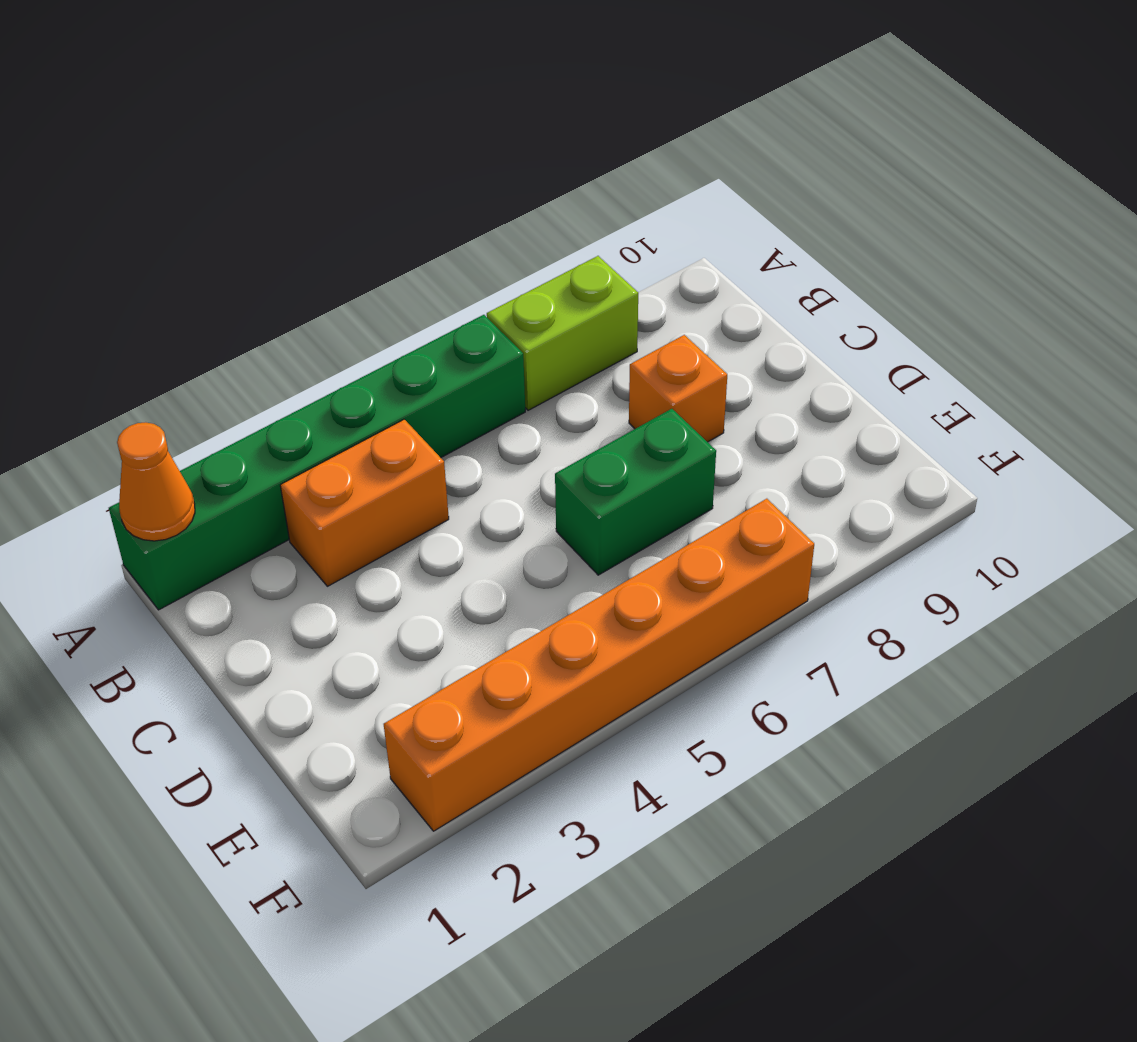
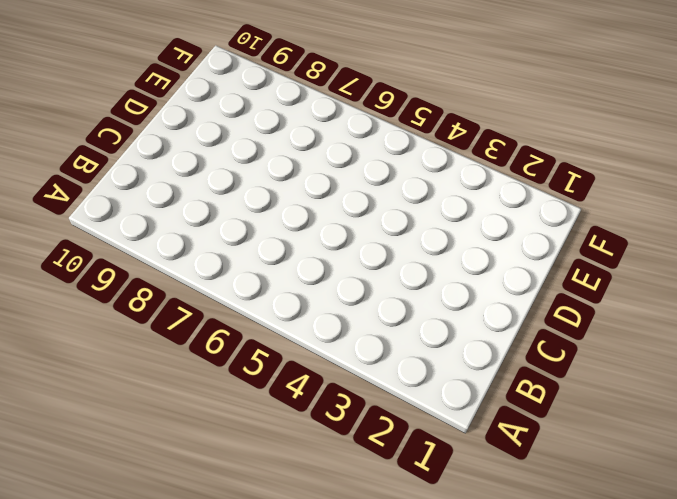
none -> green brick A1:A6 level 1
none -> lime brick A7:A8 level 1

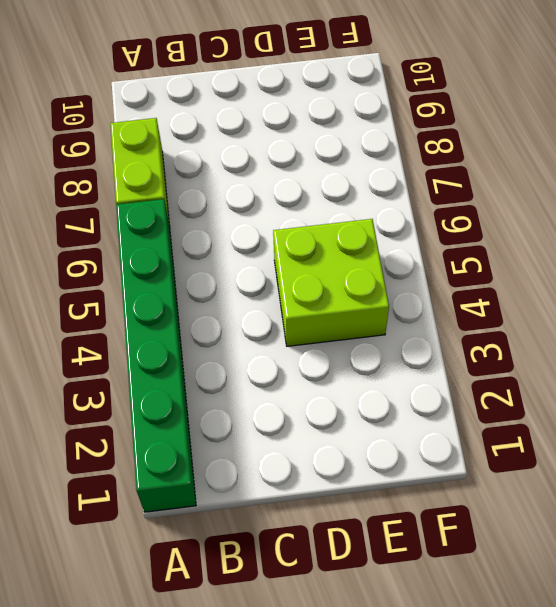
lime brick D4:E5 level 1 -> none
none -> orange brick B3:B4 level 1
none -> orange brick C8 level 1

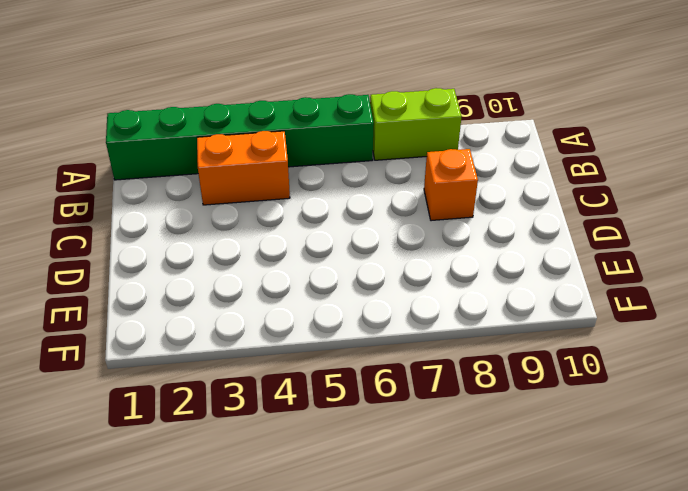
none -> green brick D6:D7 level 1
none -> orange brick F2:F7 level 1

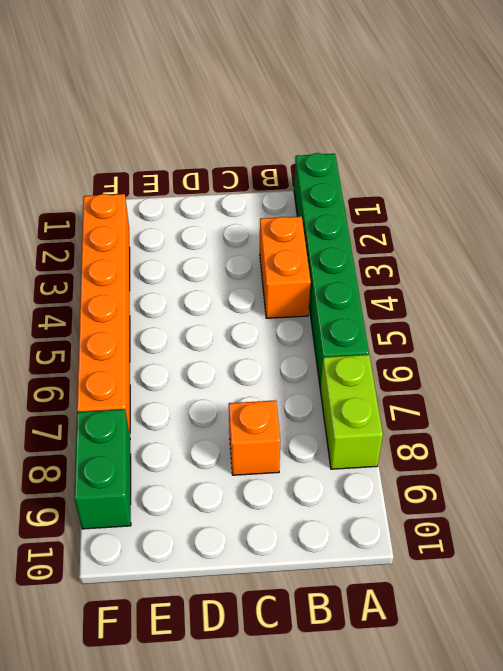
green brick F8:F9 level 1 -> green brick D6:D7 level 1
none -> orange cone A1 level 2

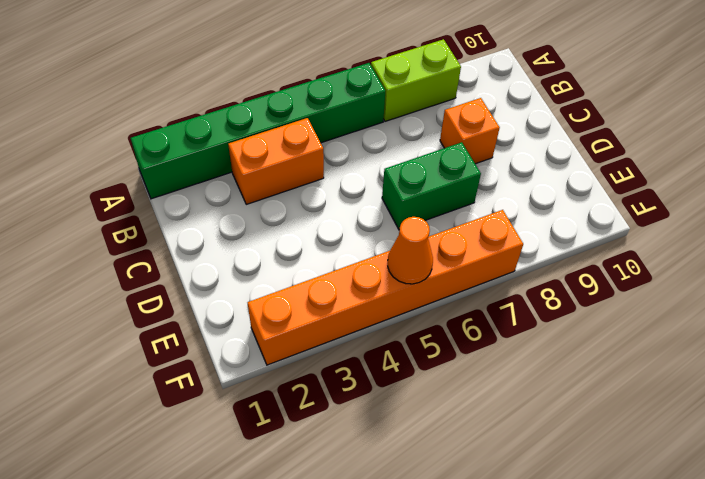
orange cone F5 level 2 -> orange cone A1 level 2

